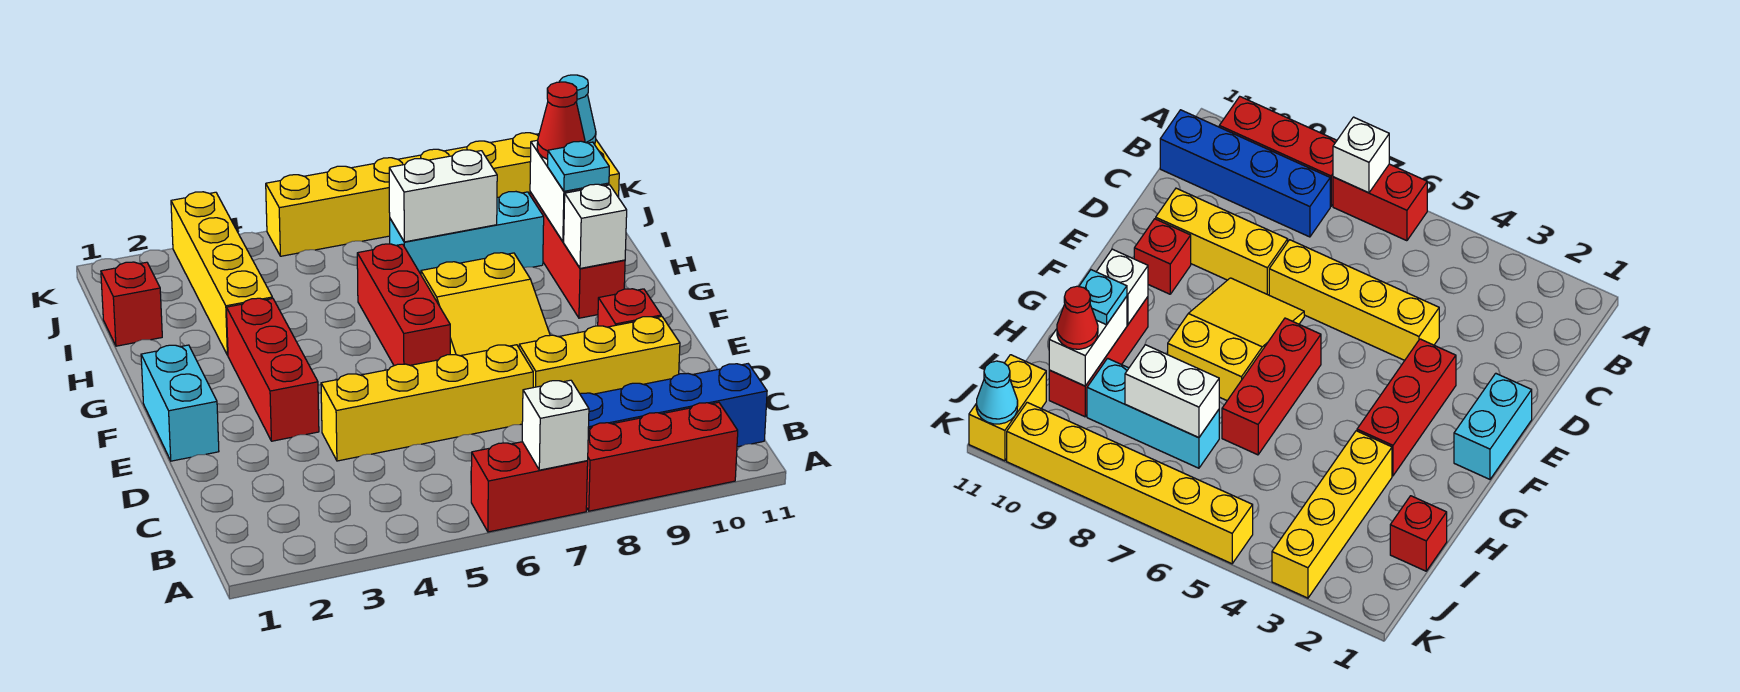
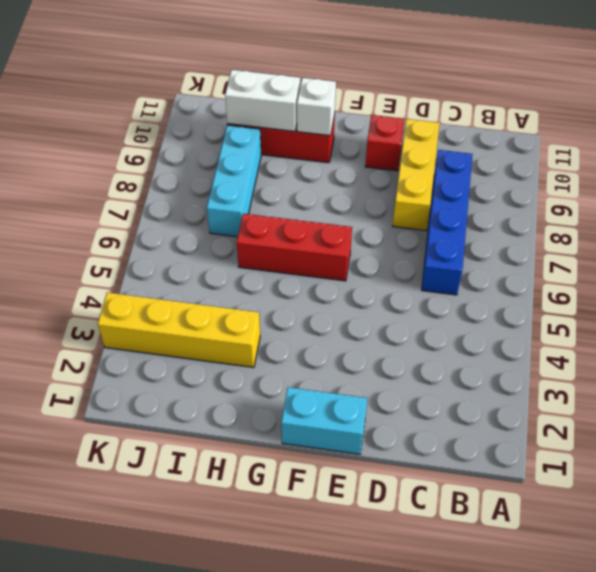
blue brick C6:C9 level 1 -> blue brick B8:B11 level 1
none -> red brick A6:A7 level 1
none -> red brick A8:A10 level 1
none -> yellow brick D4:D7 level 1

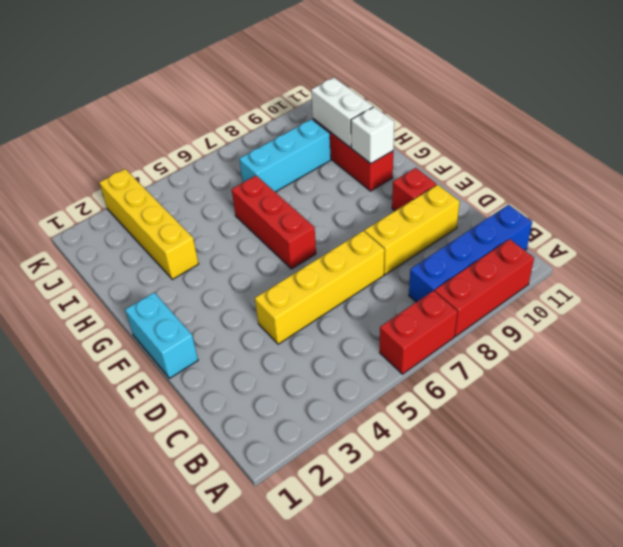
none -> red brick E3:G3 level 1
none -> yellow slope E7:G8 level 1 top G
none -> red brick I1 level 1

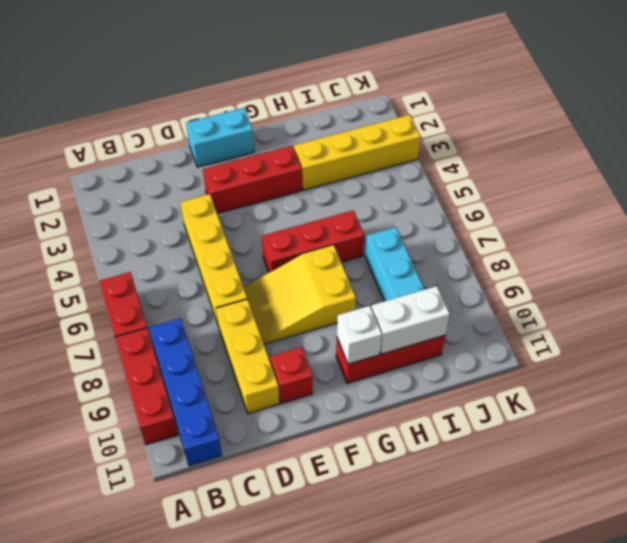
none -> red brick I1 level 1
none -> yellow brick J11:K11 level 1
none -> yellow brick K5:K10 level 1

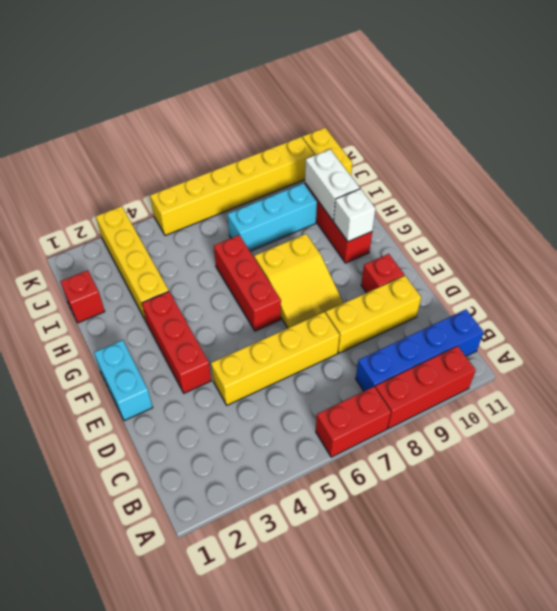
none -> white brick A7 level 2
none -> white brick I7:I8 level 2
none -> cyan cone K11 level 2

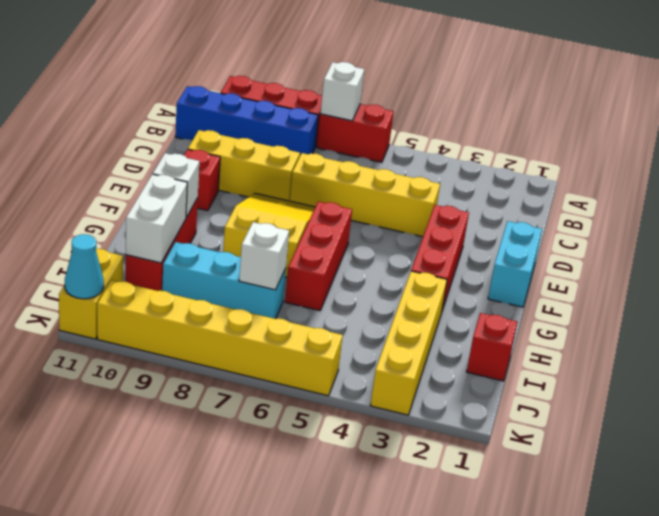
white brick I7 level 2 -> white brick I7:I8 level 2
none -> cyan plate H10 level 3
none -> red cone I10 level 3

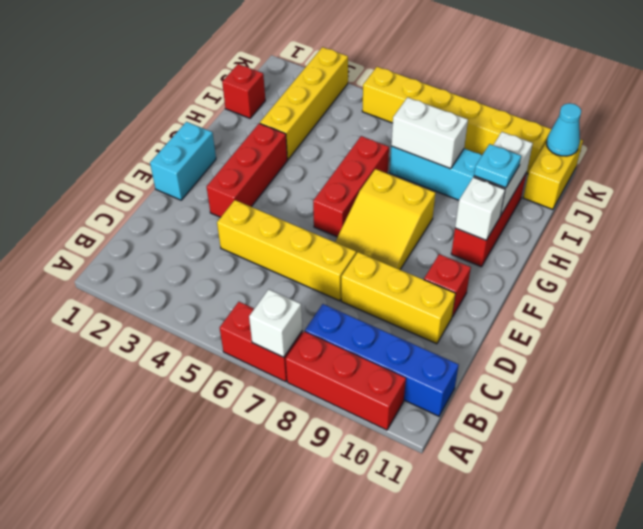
none -> red cone I10 level 3

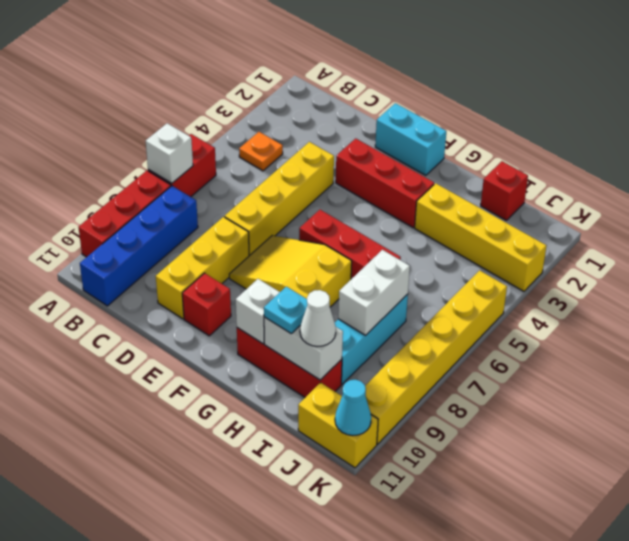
orange plate B4 level 1 -> none
white cone I10 level 3 -> red cone I10 level 3

